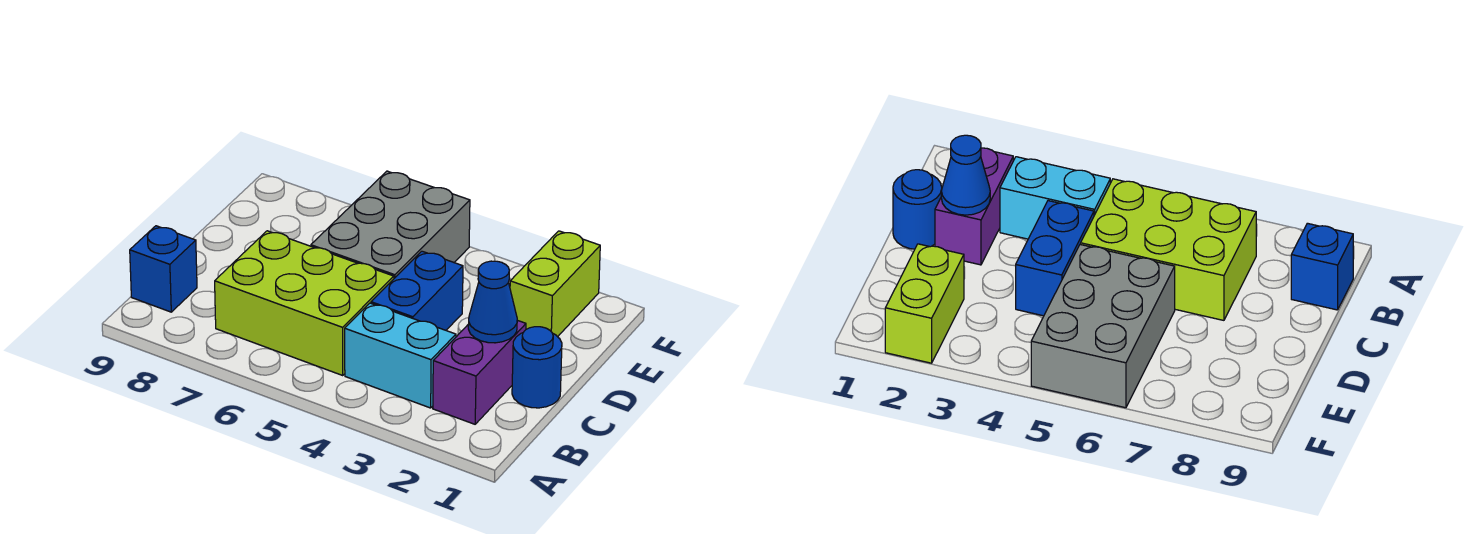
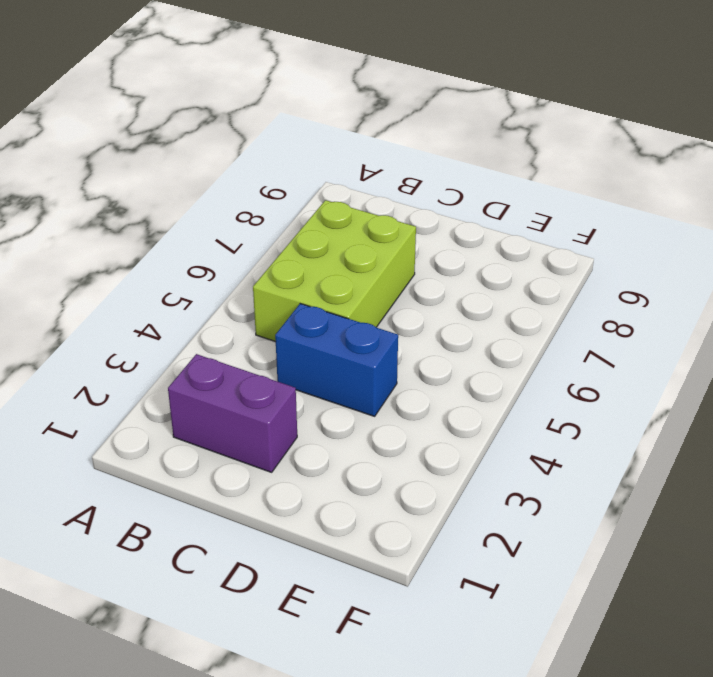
none -> cyan brick B3:B4 level 1
none -> blue brick B9 level 1

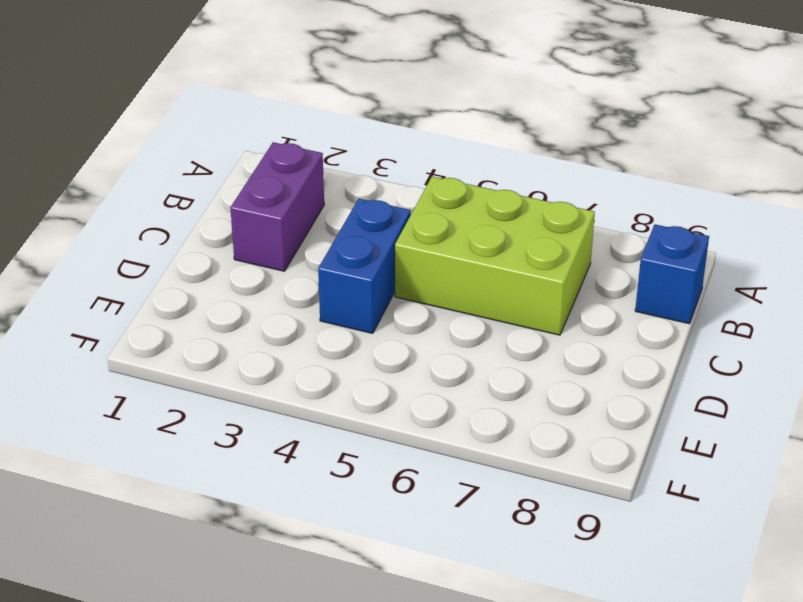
none -> cyan brick B3:B4 level 1
none -> blue round brick C1 level 1

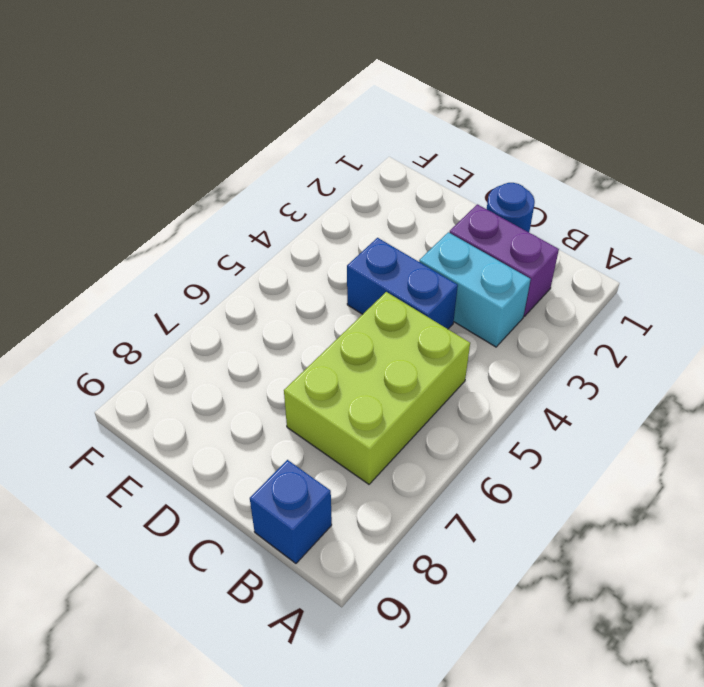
cyan brick B3:C3 level 1 -> cyan brick B3:B4 level 1
none -> grey brick D5:F6 level 1
none -> lime brick E2:F2 level 1

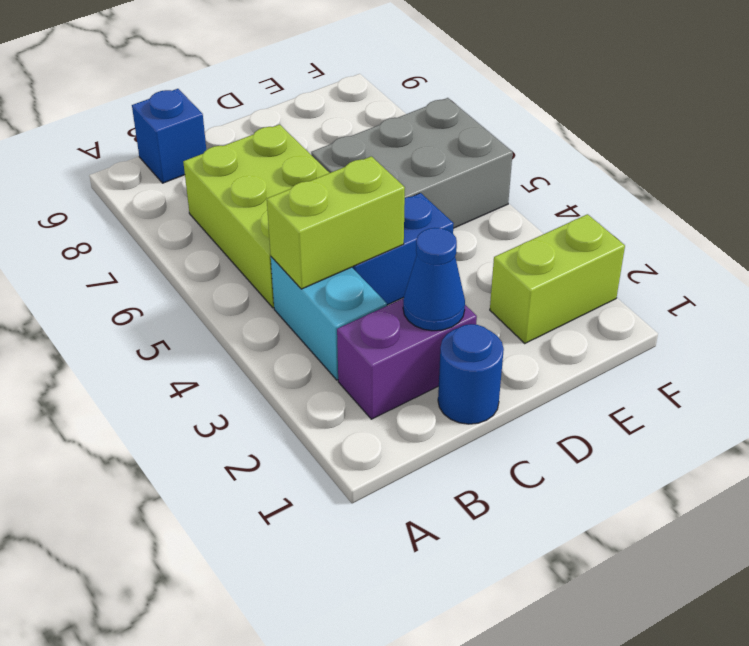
lime brick B4:C4 level 2 -> none

